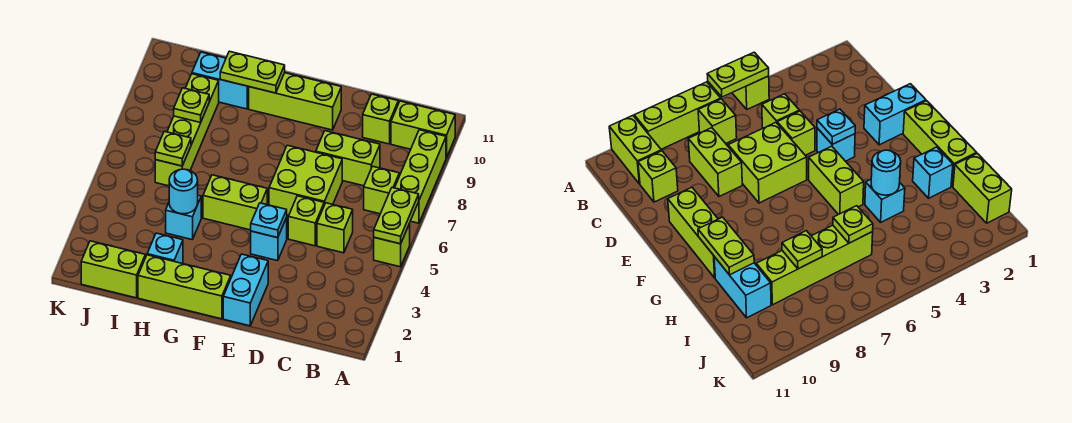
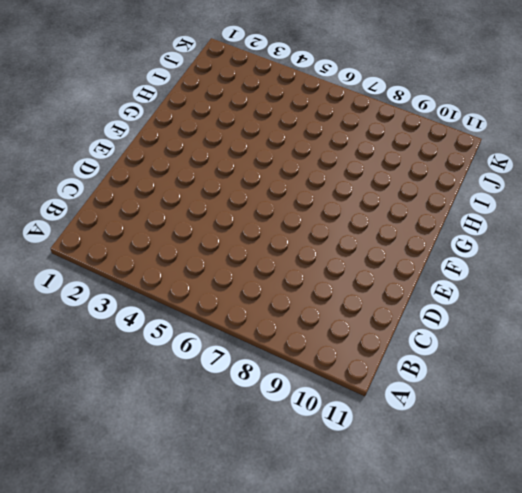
none -> lime brick A5 level 1
none -> lime brick A7:A9 level 1
none -> lime brick A10:B10 level 1

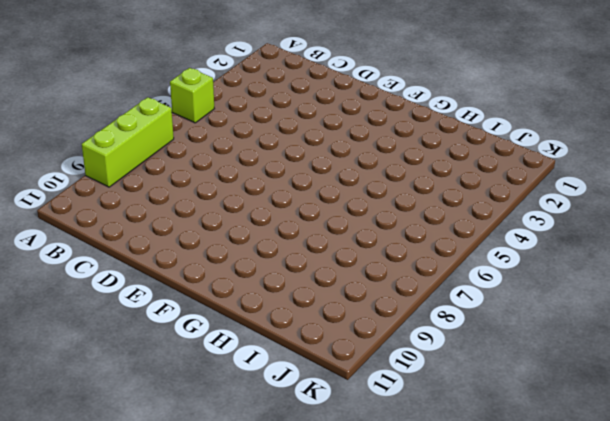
none -> lime brick A10:B10 level 1
none -> lime brick B7 level 1
none -> lime brick C5 level 1

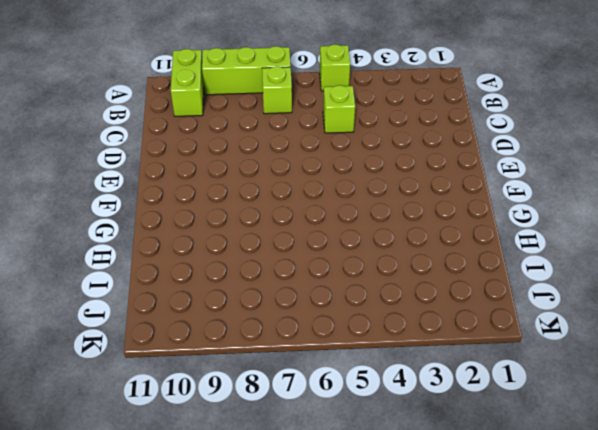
none -> lime brick C8:D8 level 1
none -> lime brick C10 level 1
none -> lime brick D5 level 1

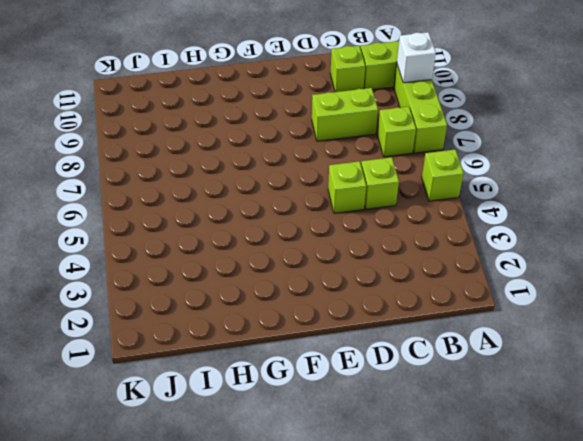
white brick A9 level 2 -> none
none -> lime brick D6:E7 level 1
none -> cyan brick E1:E2 level 1
none -> cyan brick E4 level 1

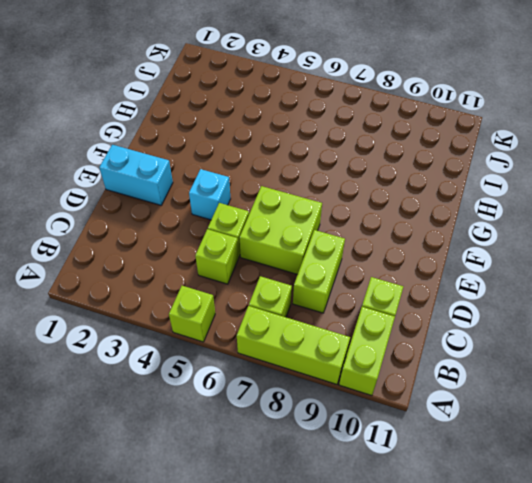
none -> lime brick E10:G10 level 1
none -> lime brick F1:H1 level 1
none -> lime brick F5:G5 level 1

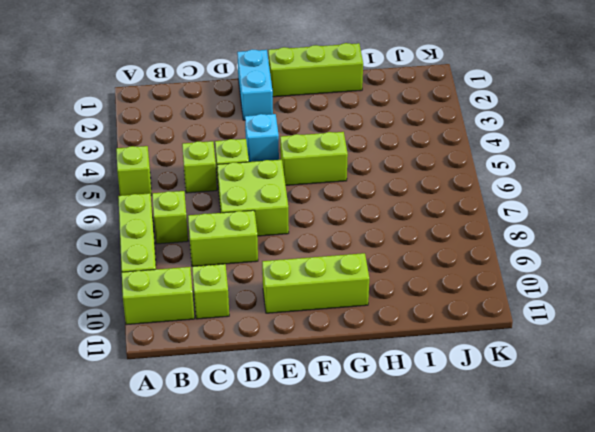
none -> cyan brick H2 level 1
none -> cyan brick H4 level 1
none -> cyan brick H10:I10 level 1

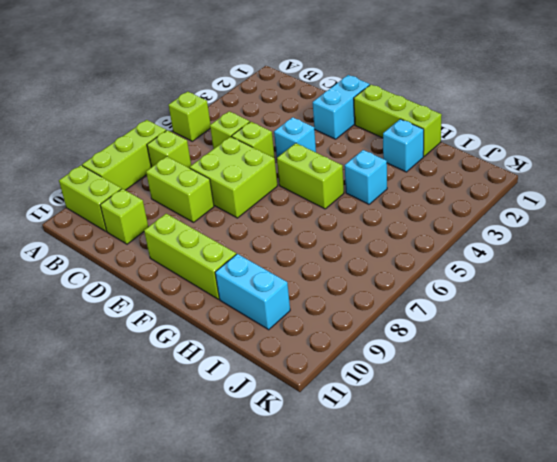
none -> lime brick I1:J1 level 1
none -> lime brick I6:I9 level 1
none -> lime plate A5:A6 level 2

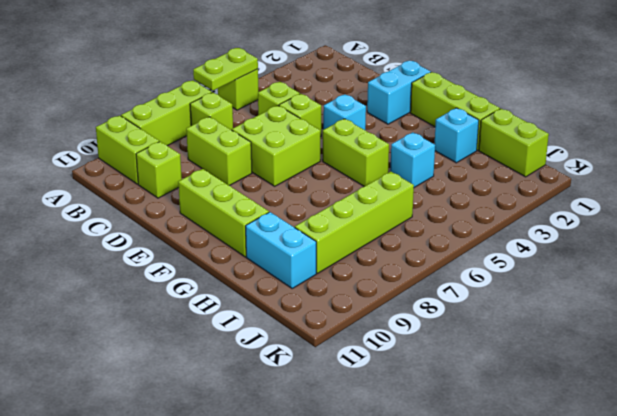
none -> cyan plate E4 level 2
none -> lime plate G10:H10 level 2
none -> cyan round brick H4 level 2

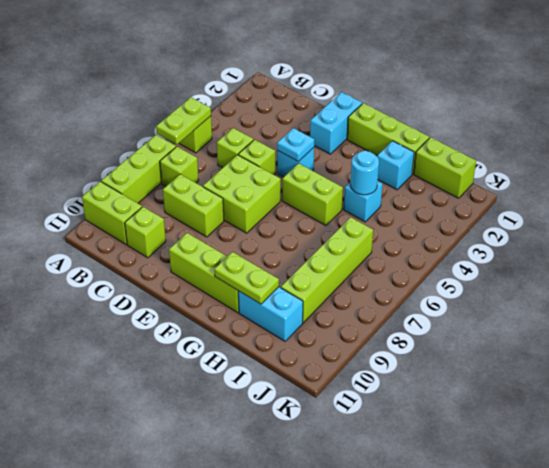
none -> lime plate I6 level 2
none -> lime plate I8 level 2

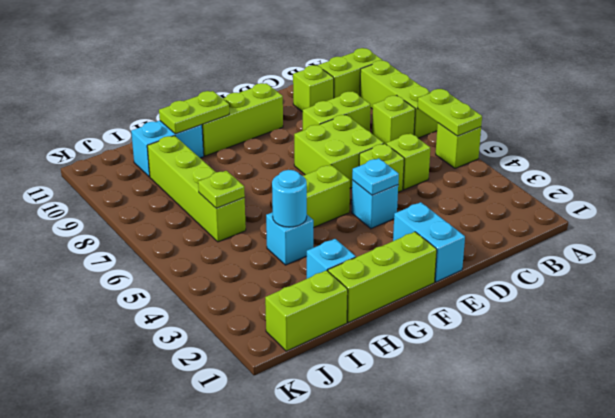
none -> lime plate I8 level 2

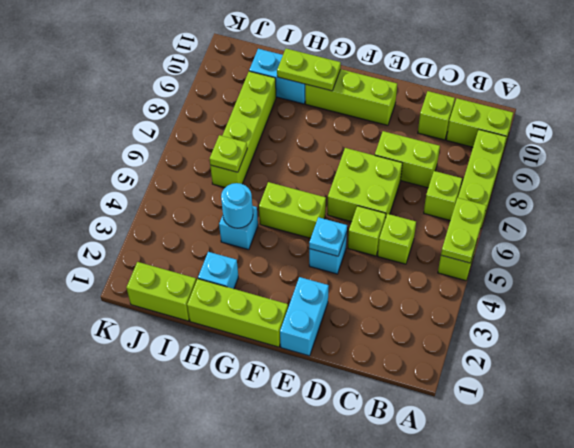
none -> lime plate I8 level 2

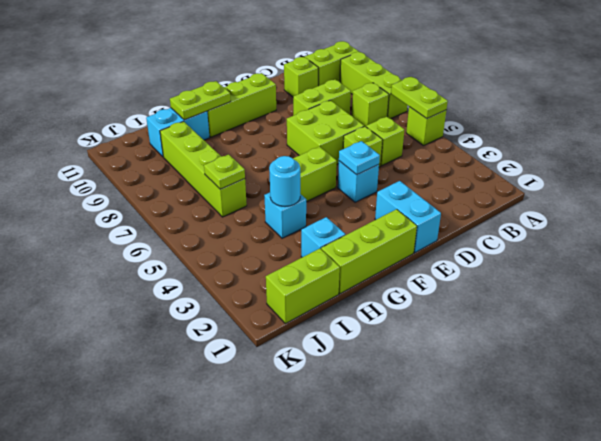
none -> lime plate I8 level 2

